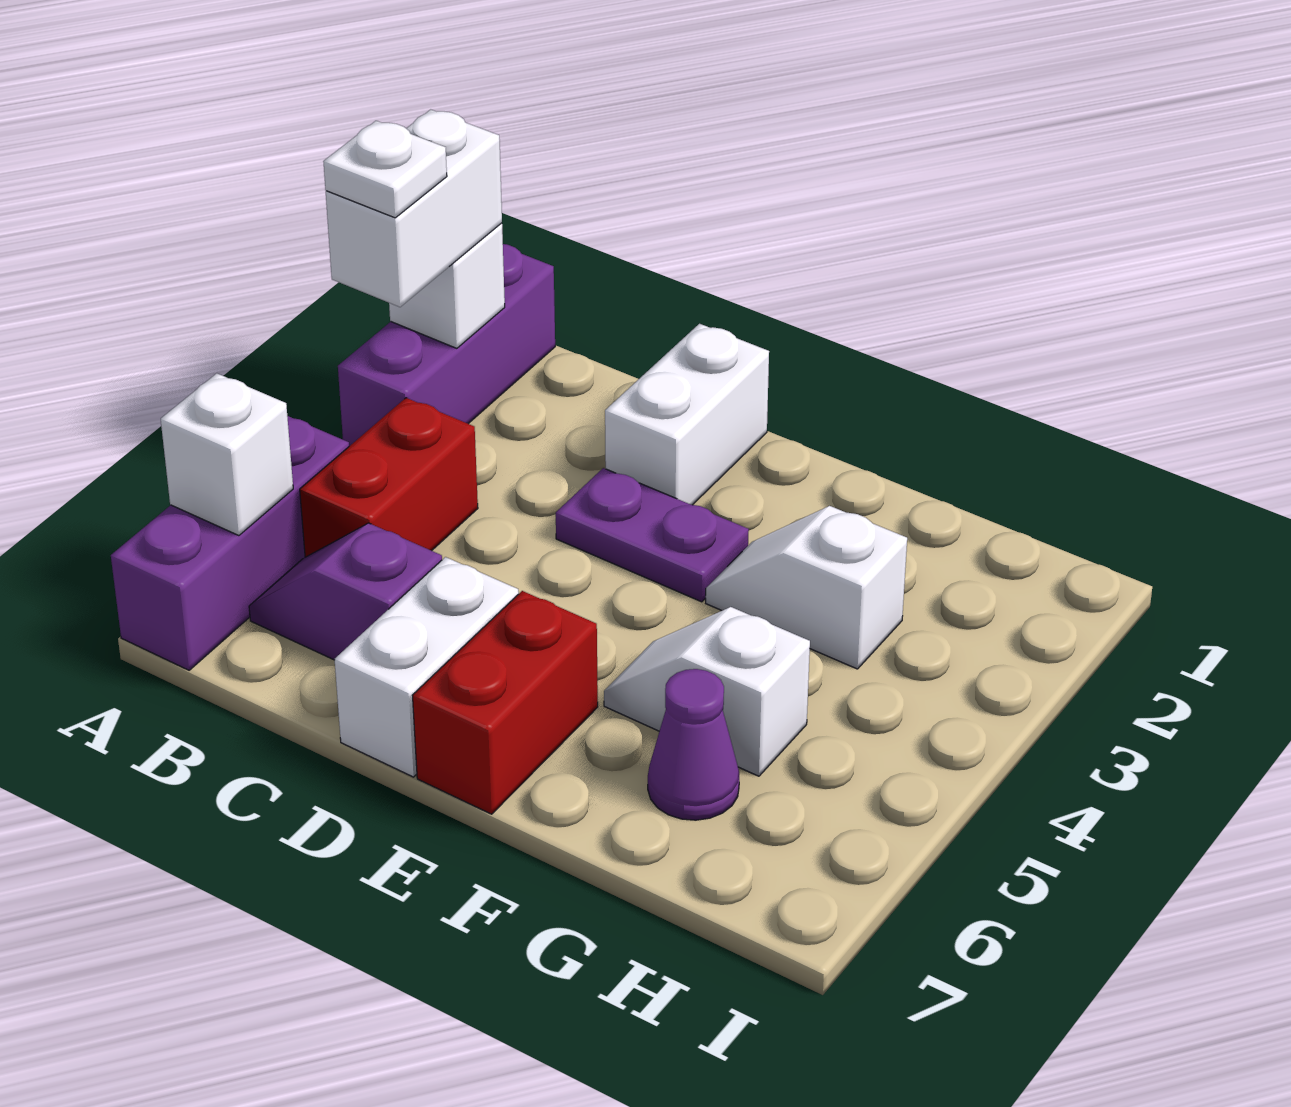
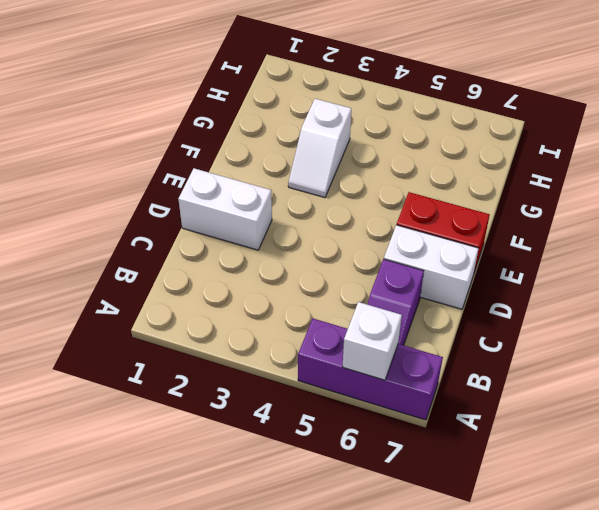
none -> purple brick A1:A3 level 1
none -> red brick B4:B5 level 1
none -> purple plate D3:E3 level 1

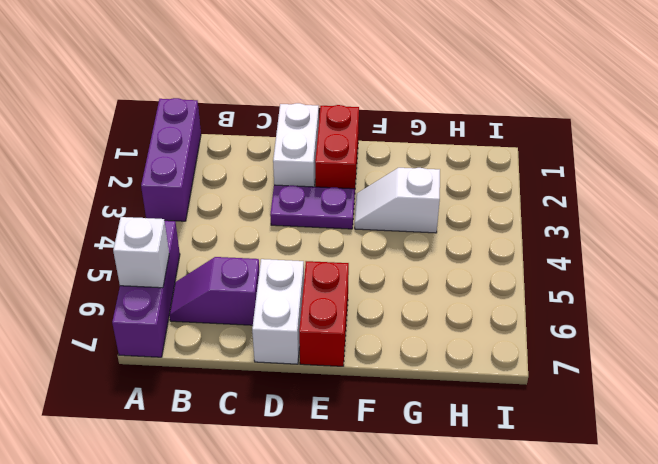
red brick E1:E2 level 1 -> red brick B4:B5 level 1
none -> white slope F5:G5 level 1 top G
none -> purple cone G6 level 1
none -> white brick A2 level 2

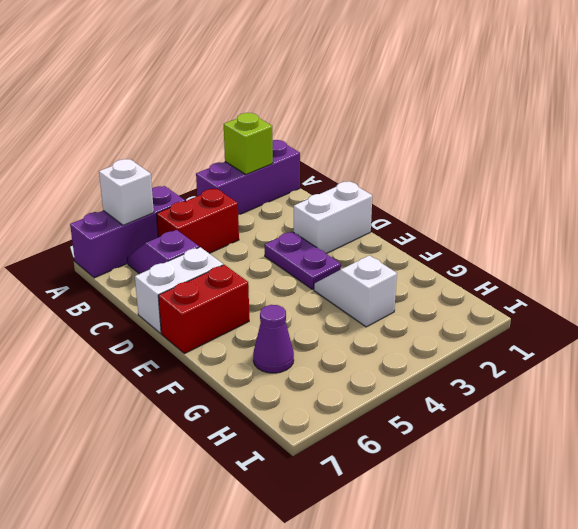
lime brick A2 level 2 -> white brick A2 level 2
none -> white slope F5:G5 level 1 top G
none -> white brick A2:A3 level 3
none -> white plate A3 level 4

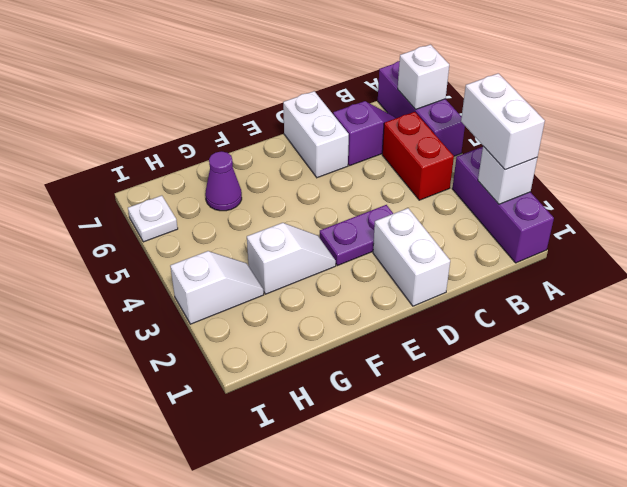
white slope H3:I3 level 1 top I -> white slope F5:G5 level 1 top G
white plate I6 level 1 -> white plate A3 level 4
none -> red brick E6:E7 level 1

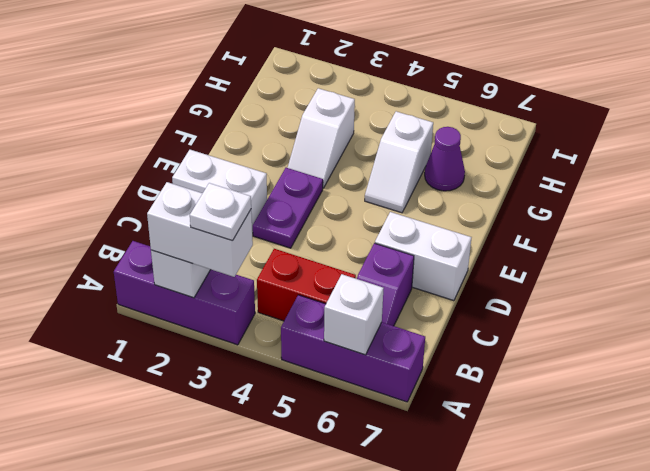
none -> red brick E6:E7 level 1

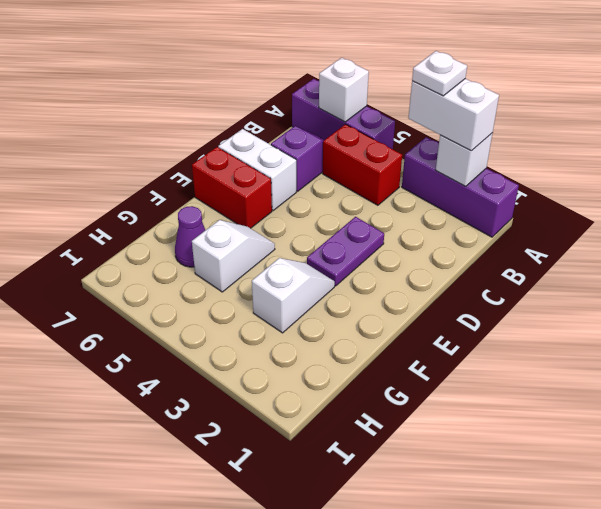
none -> white brick D1:D2 level 1

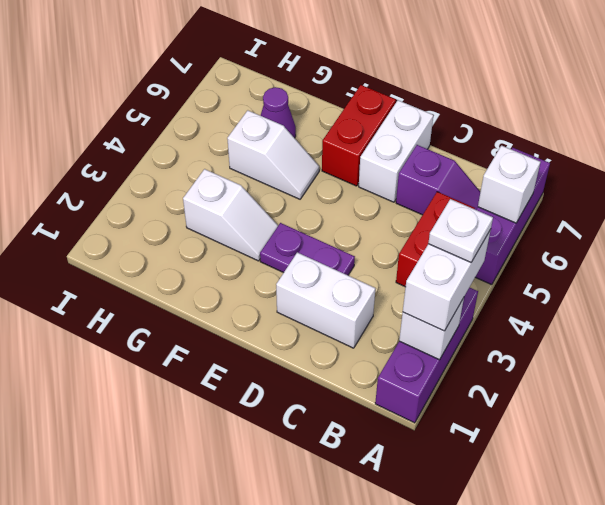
white brick C2:D2 level 1 -> white brick D1:D2 level 1

